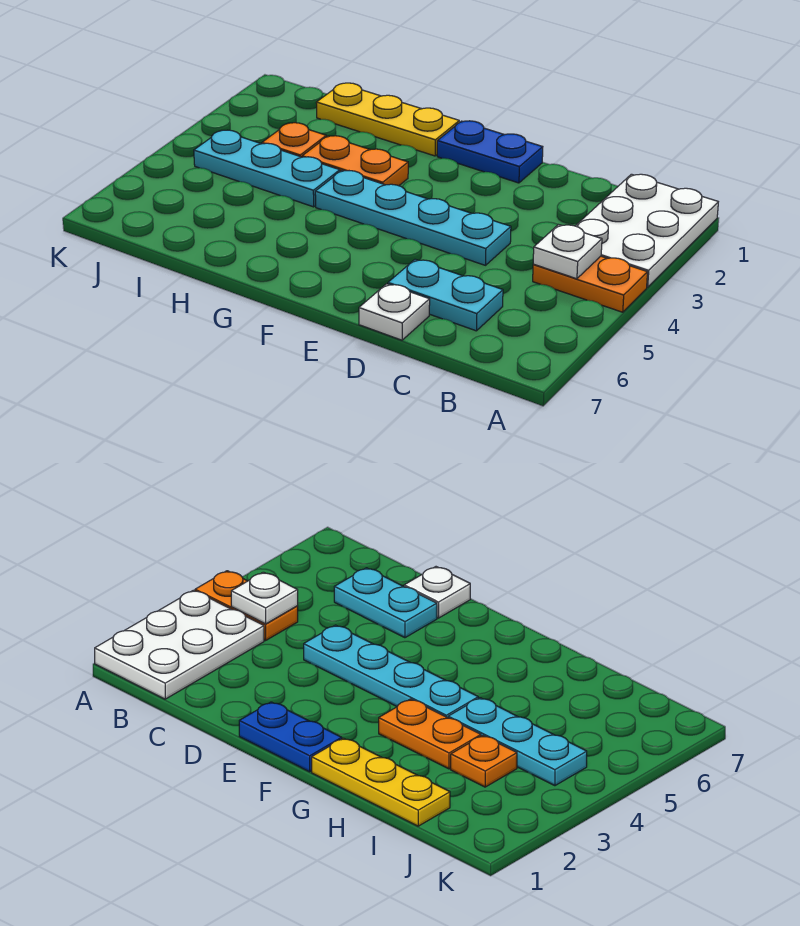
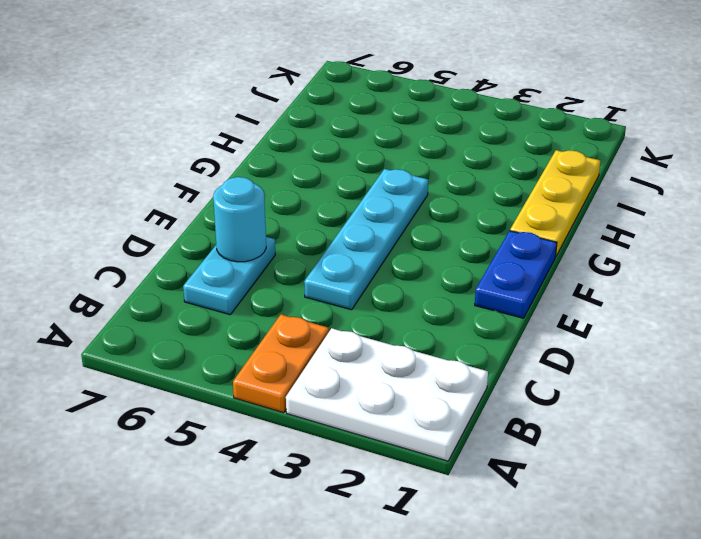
cyan round brick D6 level 2 -> none
none -> white plate D7 level 1
none -> orange plate G3:H3 level 1

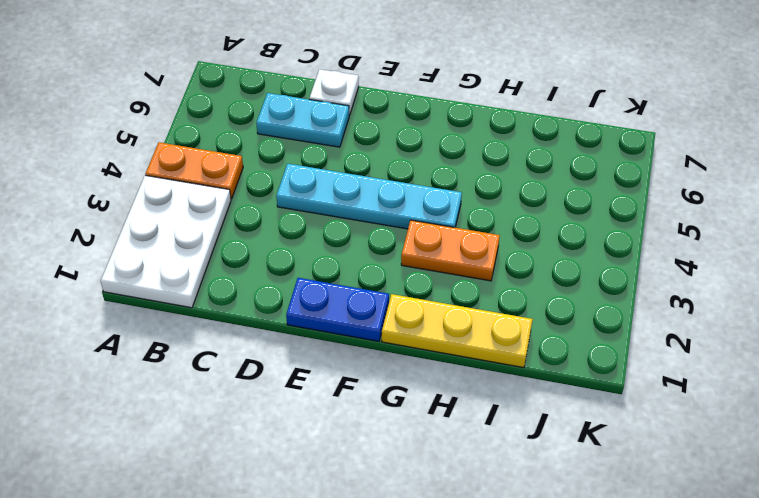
none -> cyan plate H4:J4 level 1
none -> orange plate I3 level 1

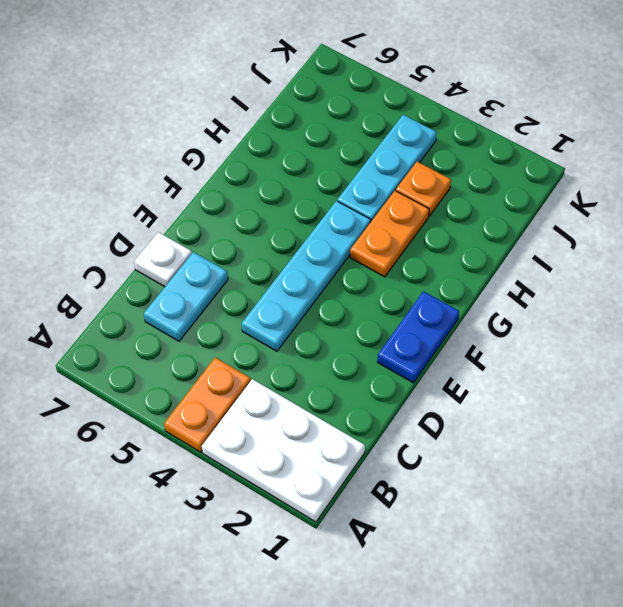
none -> yellow plate G1:I1 level 1
none -> white plate B4 level 2

